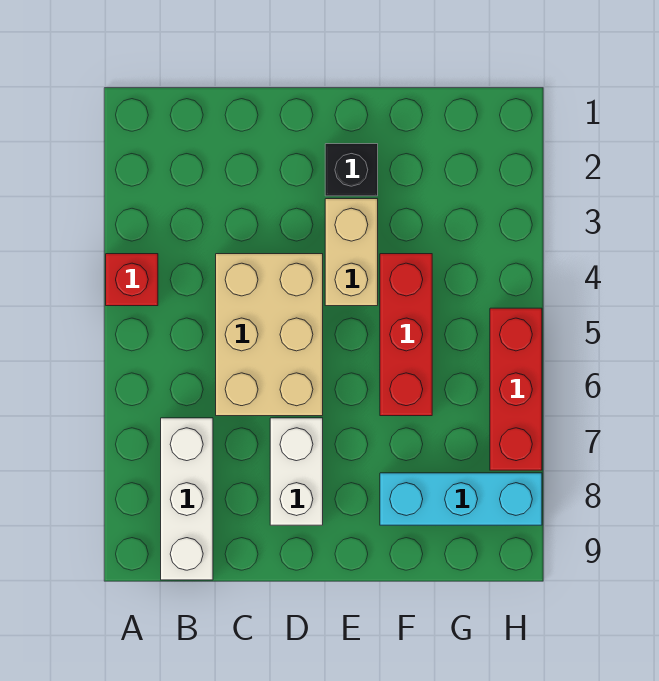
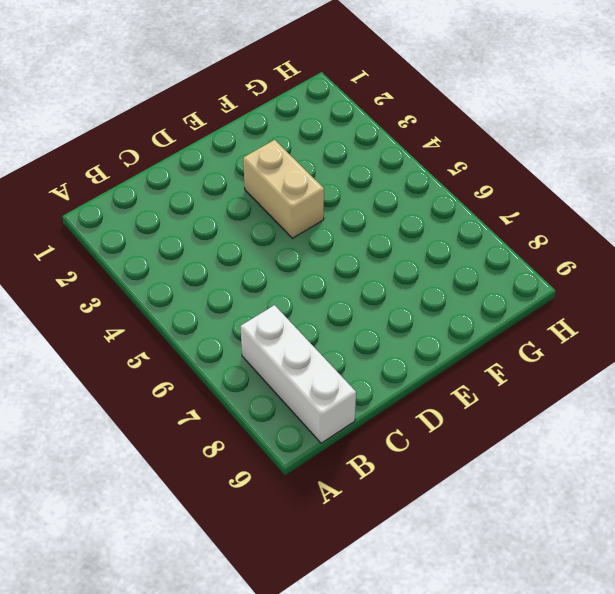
none -> red brick A4 level 1
none -> tan brick C4:D6 level 1

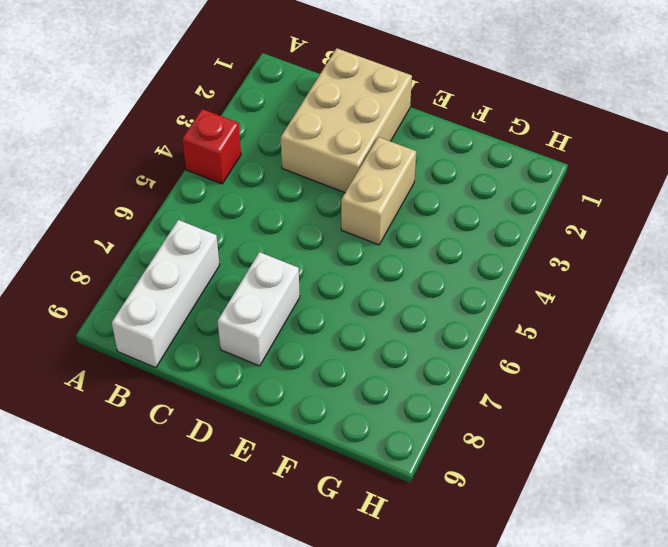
tan brick C1:D3 level 1 -> tan brick C4:D6 level 1
none -> black brick E2 level 1
none -> red brick F4:F6 level 1

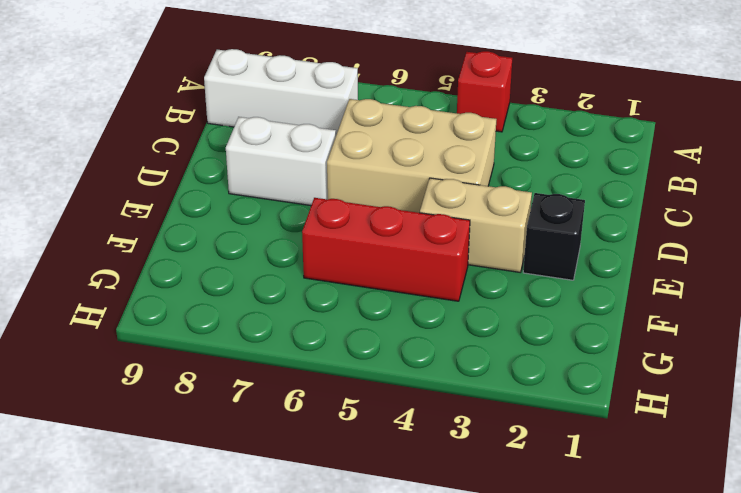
none -> cyan brick F8:H8 level 1
none -> red brick H5:H7 level 1

